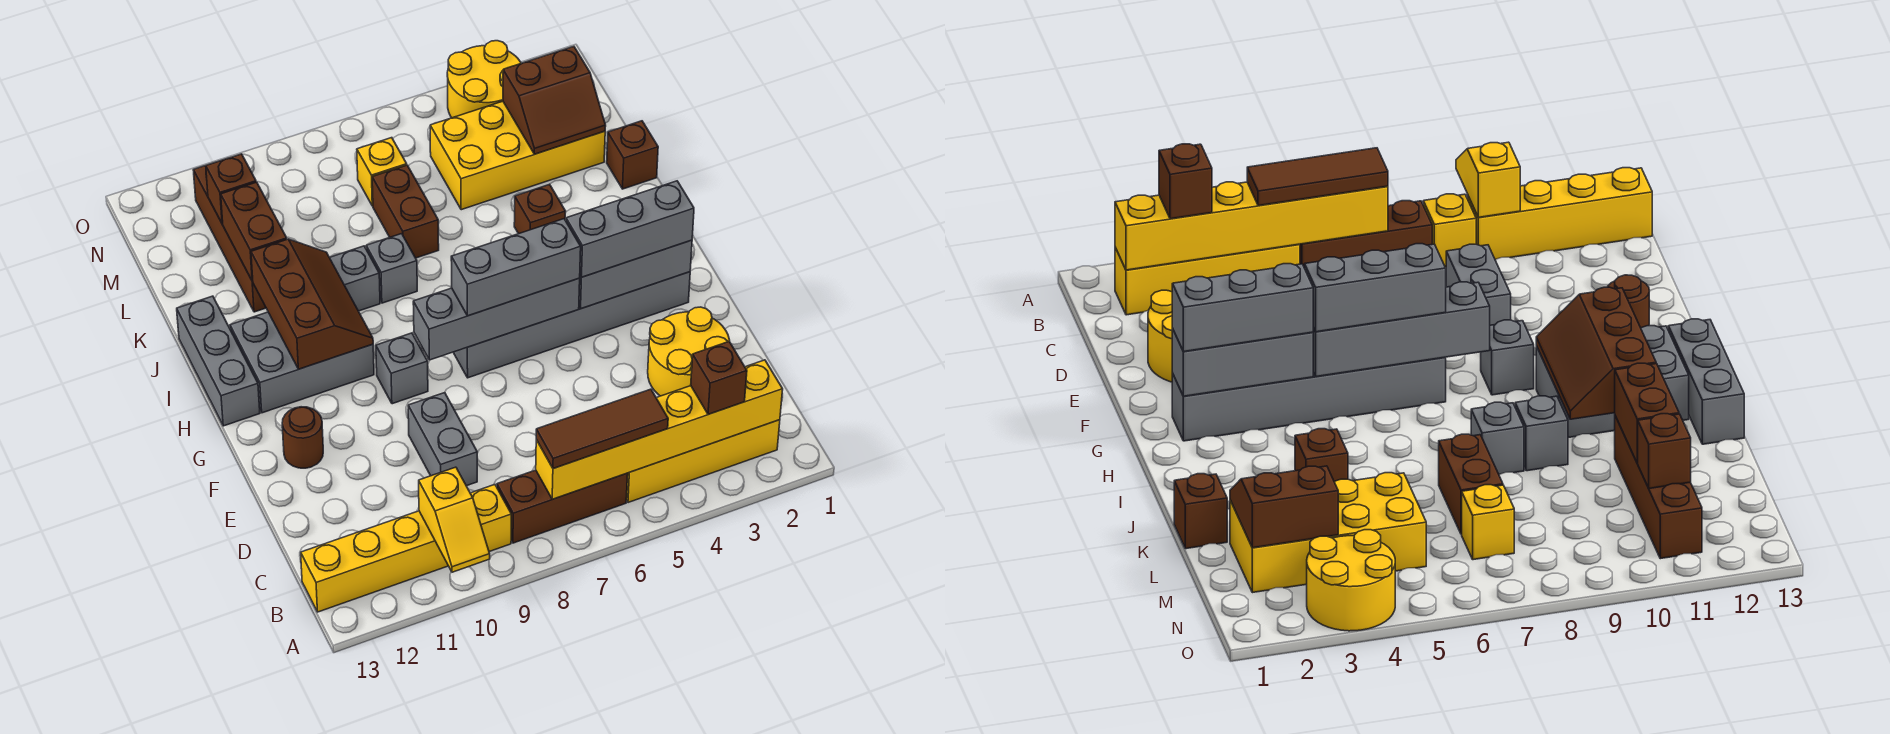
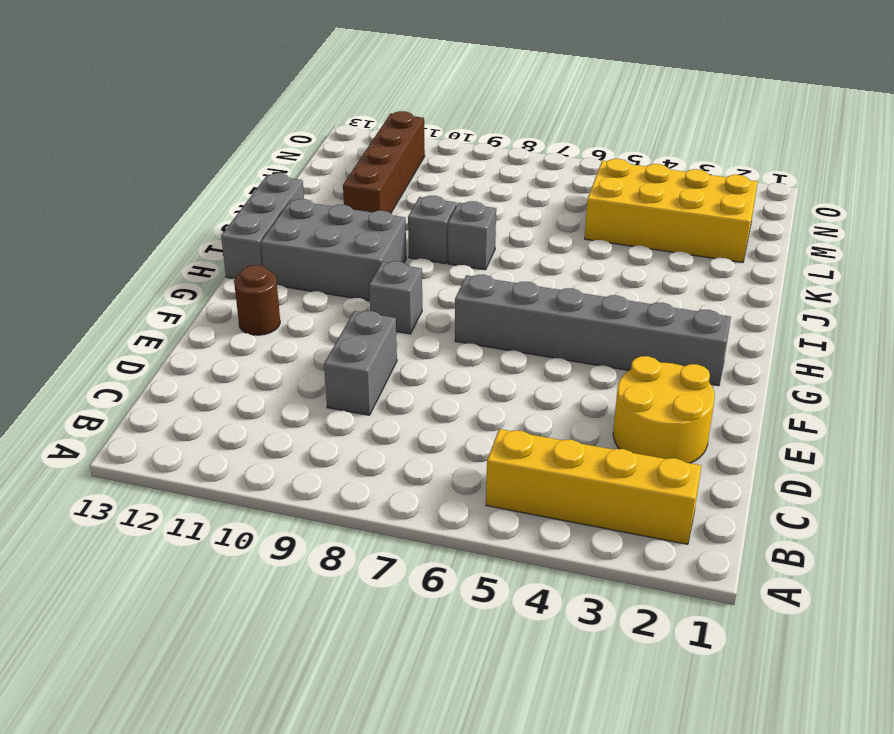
none -> brown brick B6:B8 level 1
none -> yellow brick B9 level 1
none -> yellow brick B10:B13 level 1
none -> brown brick J4 level 1

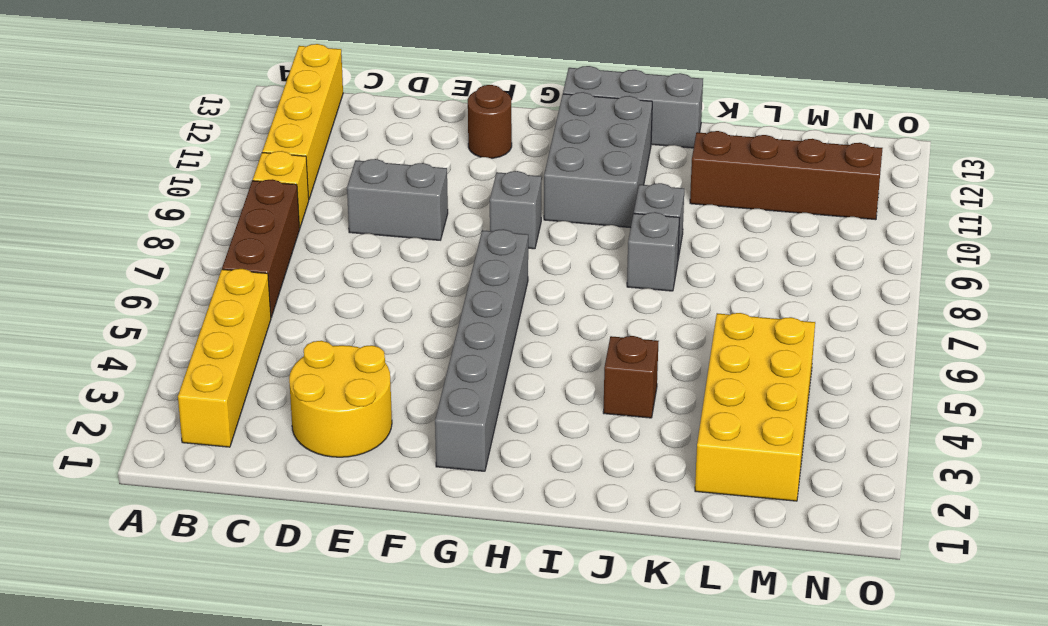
none -> brown brick K1 level 1
none -> brown brick K7:L7 level 1
none -> yellow brick M7 level 1
none -> yellow round brick N3:O4 level 1

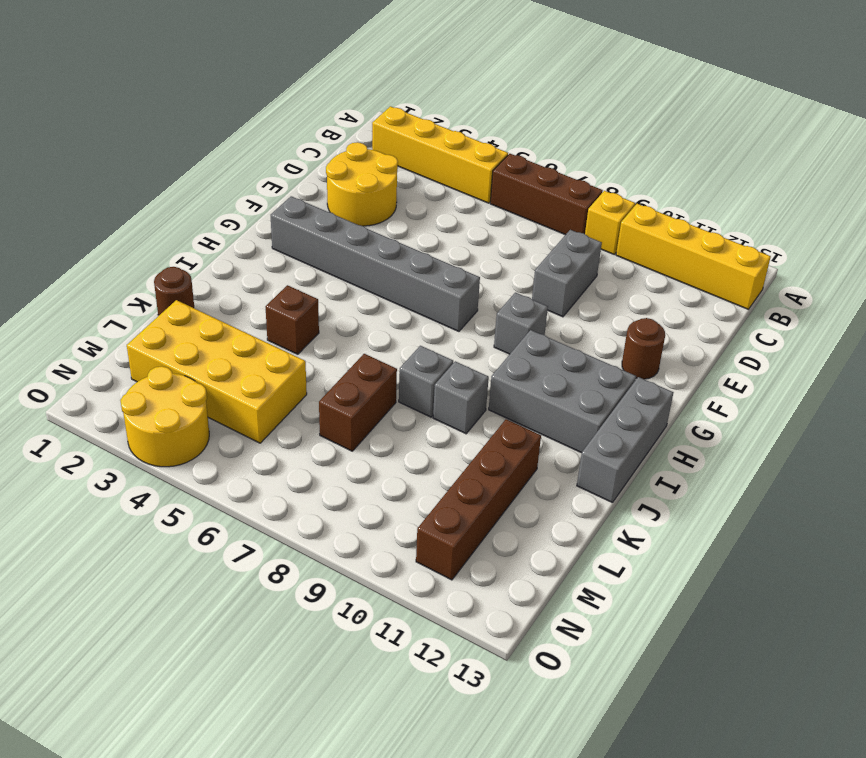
brown round brick K1 level 1 -> brown brick K1 level 1
none -> yellow brick M7 level 1
none -> yellow slope A10:B10 level 2 top B
none -> yellow brick B2:B7 level 2
none -> grey brick G2:G4 level 2

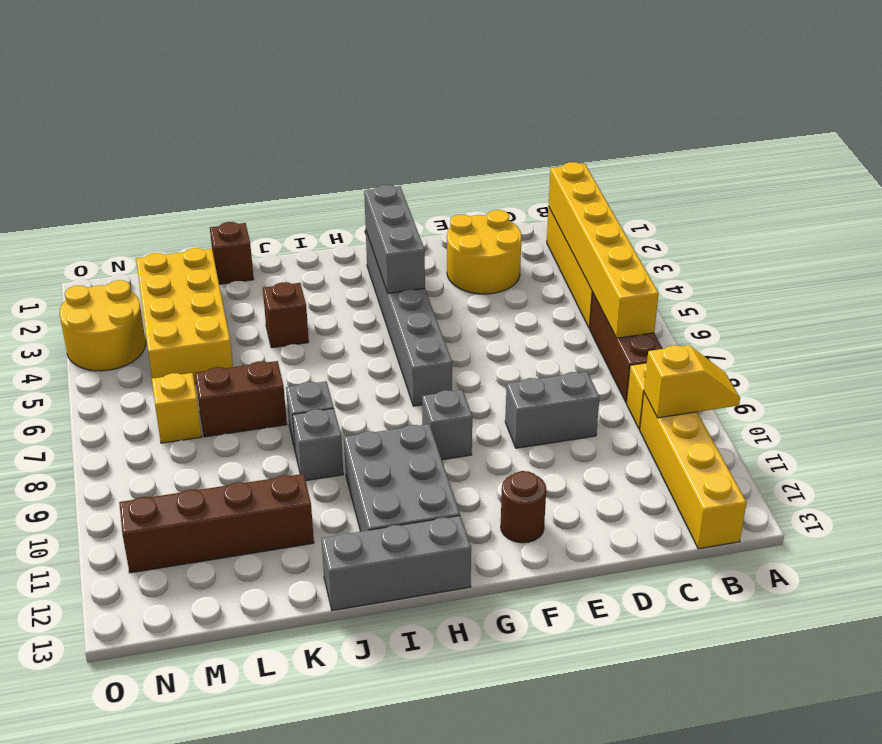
none -> grey brick G5:G8 level 2
none -> brown slope H10:J11 level 2 top 11
none -> brown brick K11:L11 level 2
none -> brown slope L2:M3 level 2 top M

